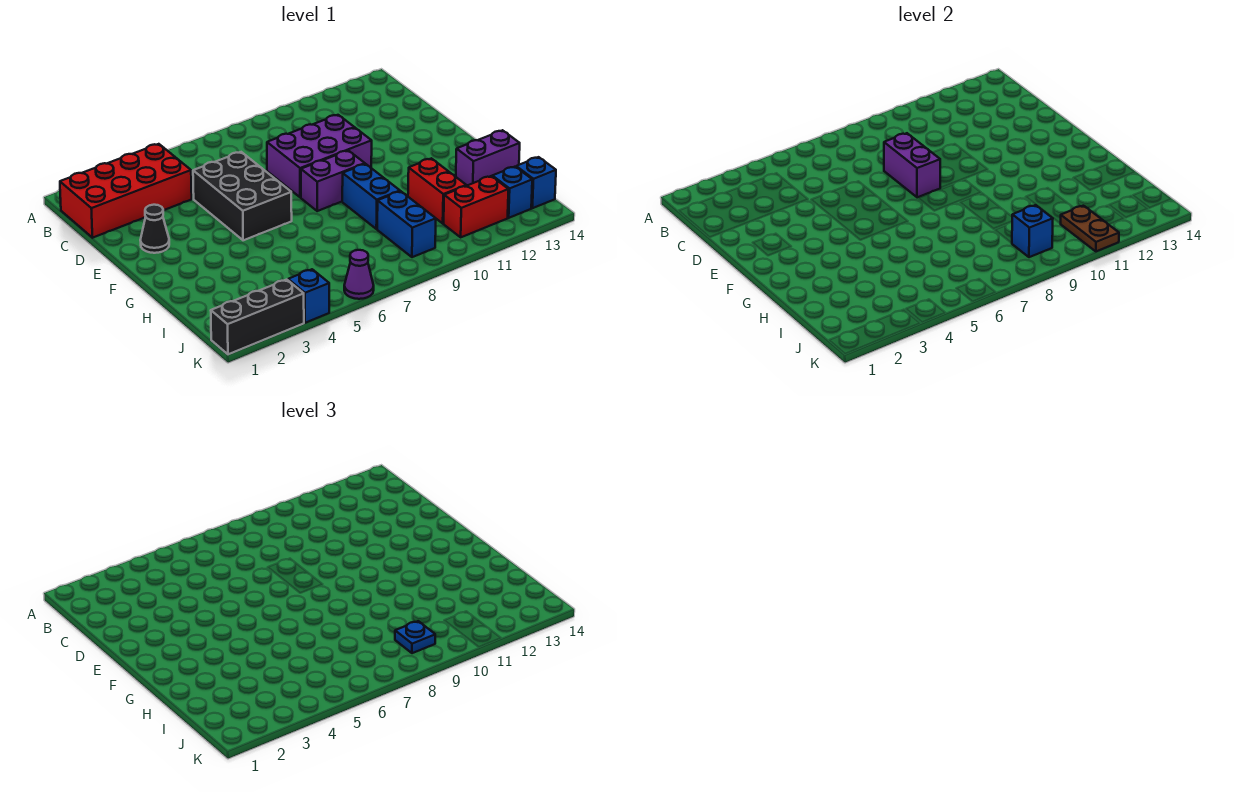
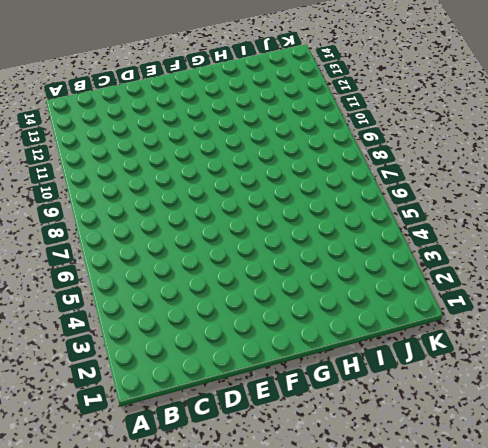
none -> red brick B1:C4 level 1
none -> black brick D5:F6 level 1
none -> purple brick D8:E10 level 1

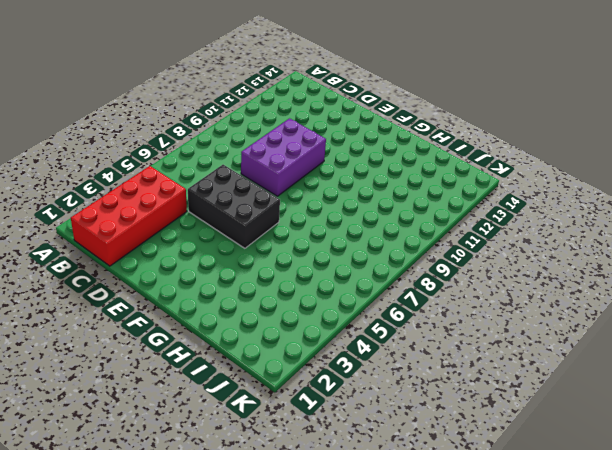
none -> black cone E2 level 1
none -> purple brick F8:F9 level 1
none -> blue brick G9:H9 level 1

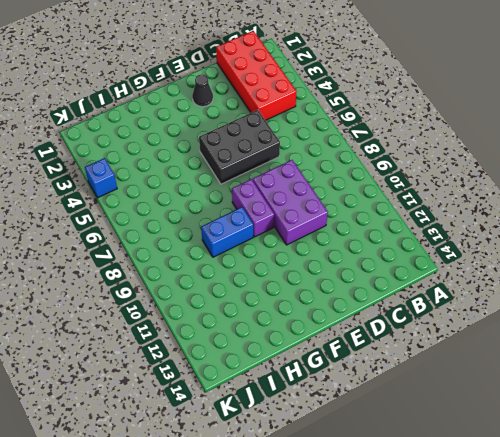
none -> red brick H11:I11 level 1
none -> purple brick H13:H14 level 1
none -> blue brick I9:J9 level 1

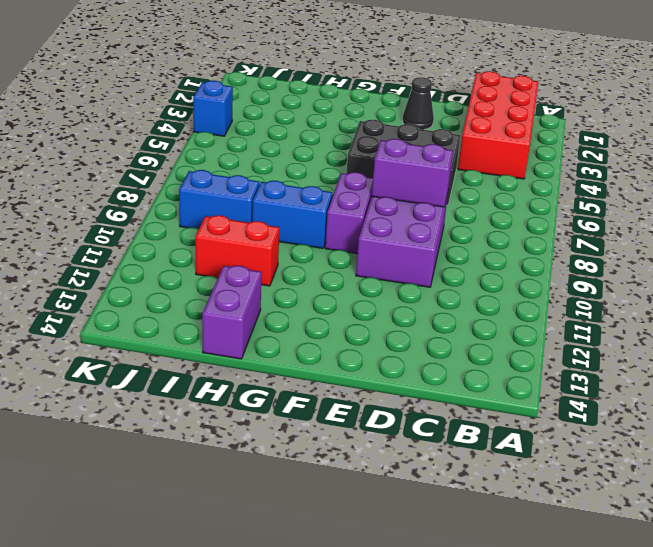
none -> red brick J11:J12 level 1
none -> blue brick J13 level 1
none -> blue brick J14 level 1

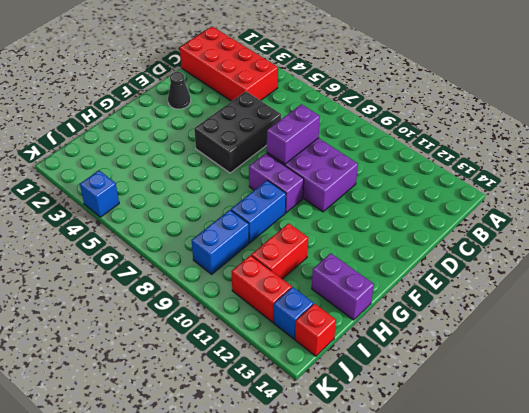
red brick J14 level 1 -> blue brick J14 level 1
none -> black brick K1:K3 level 1
none -> purple cone K6 level 1
none -> blue brick J9 level 2

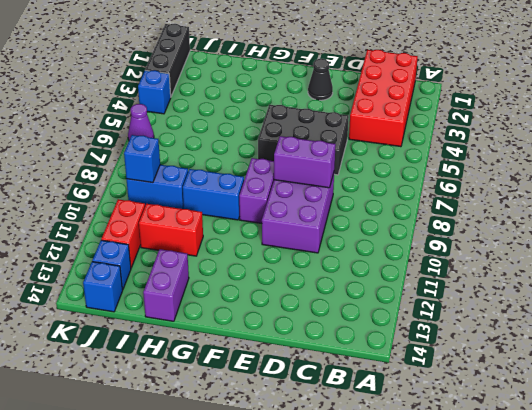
none -> brown plate J11:K11 level 2
none -> blue plate J9 level 3

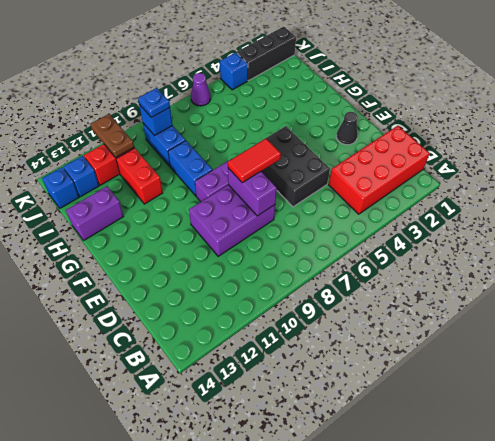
red tile E7:E8 level 3 -> none

